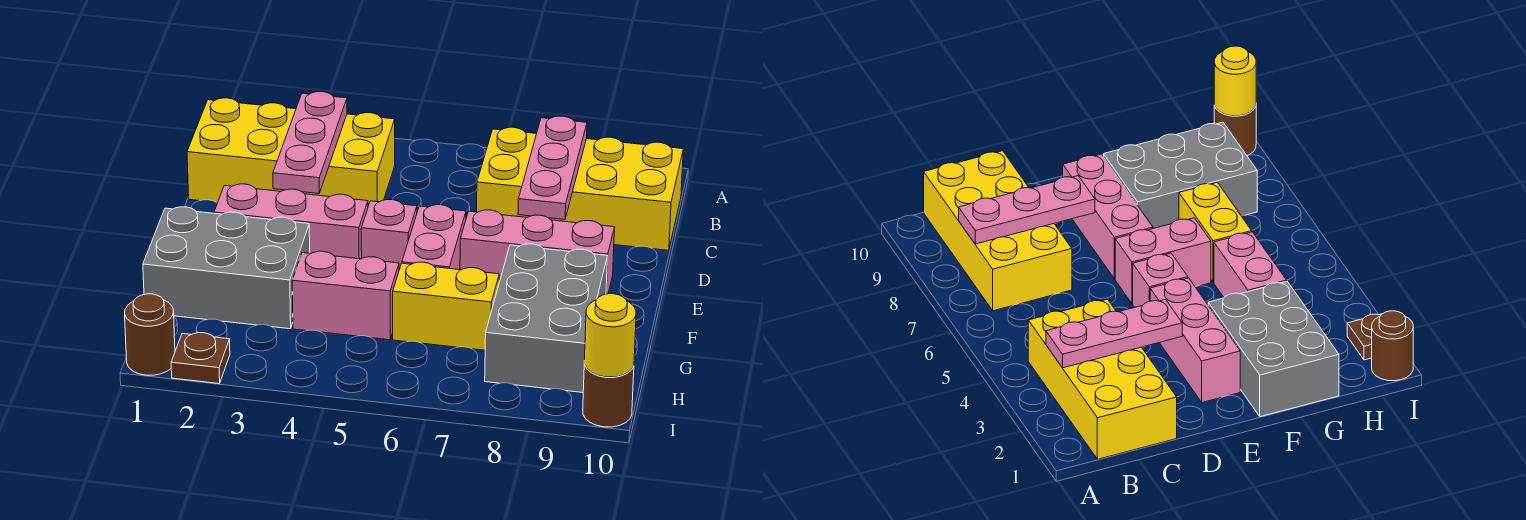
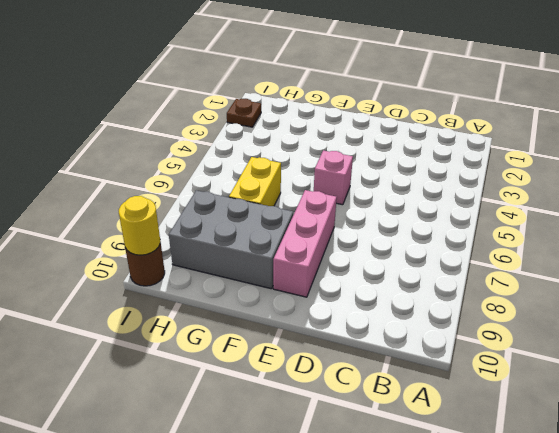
none -> yellow brick B1:C4 level 1
none -> yellow brick B7:C10 level 1
none -> pink brick E2:E4 level 1

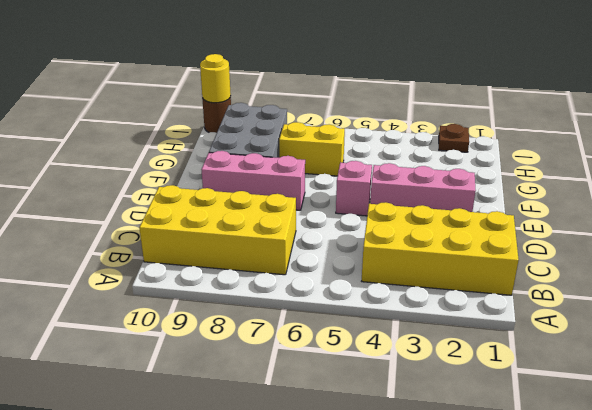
none -> pink brick E6:F6 level 1
none -> grey brick F1:G3 level 1
none -> pink brick G4:G5 level 1

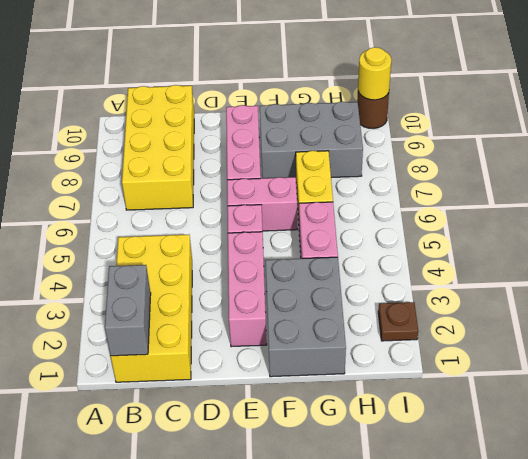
grey brick B1:B2 level 2 -> none
none -> brown round brick I1 level 1
none -> pink plate B3:D3 level 2
none -> pink plate B8:D8 level 2

